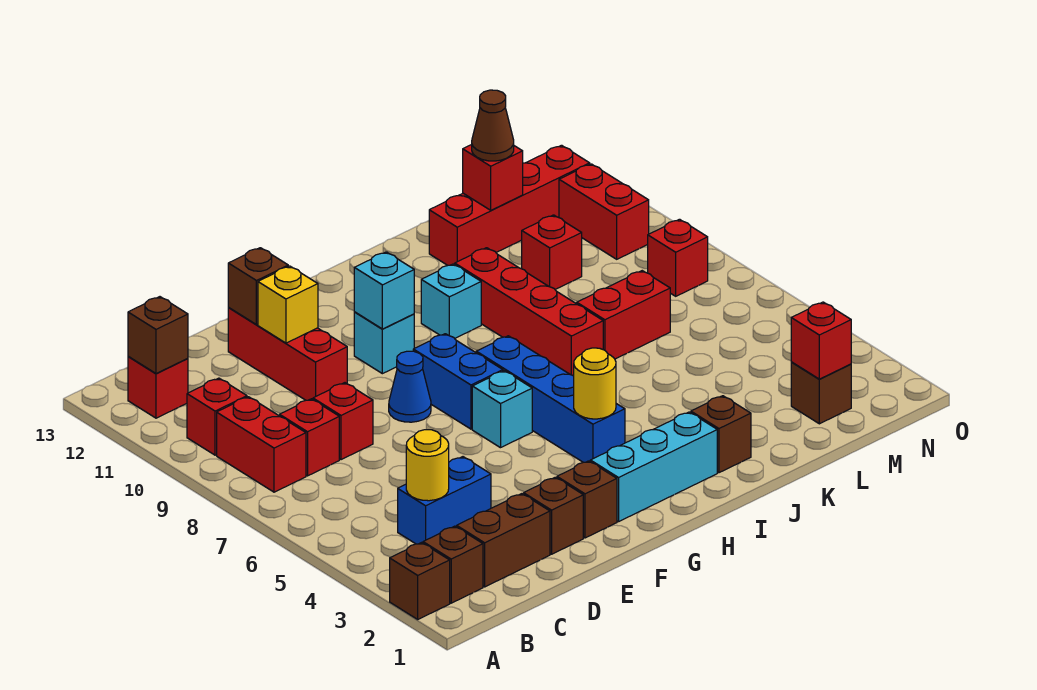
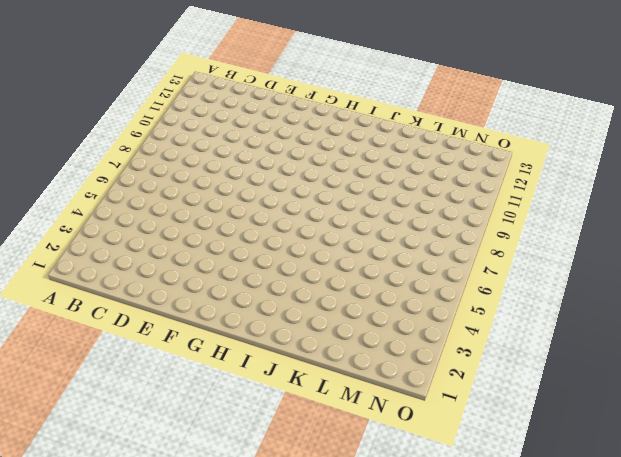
none -> brown brick A2 level 1
none -> brown brick B2 level 1
none -> red brick B8:B9 level 1
none -> red brick B10 level 1

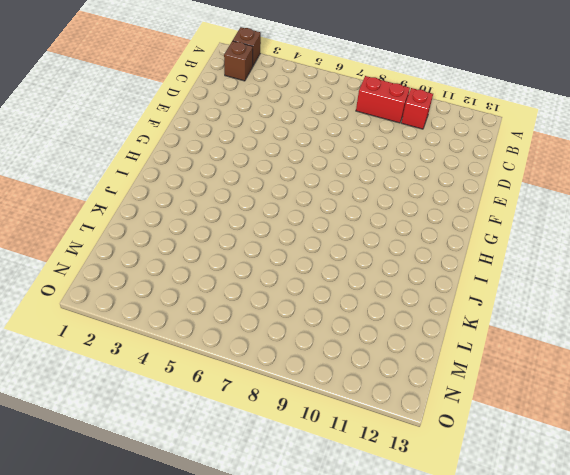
none -> red brick B12 level 1
none -> brown brick C2:D2 level 1
none -> blue brick C4:D4 level 1
none -> red brick C8 level 1

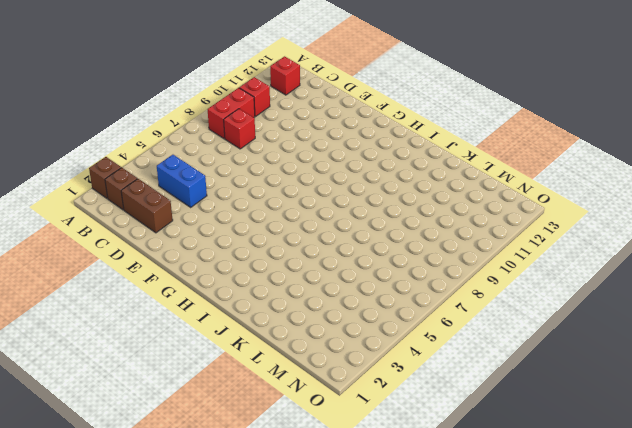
none -> red brick D8 level 1
none -> brown brick E2 level 1
none -> red brick E10:E12 level 1
none -> brown brick F2 level 1

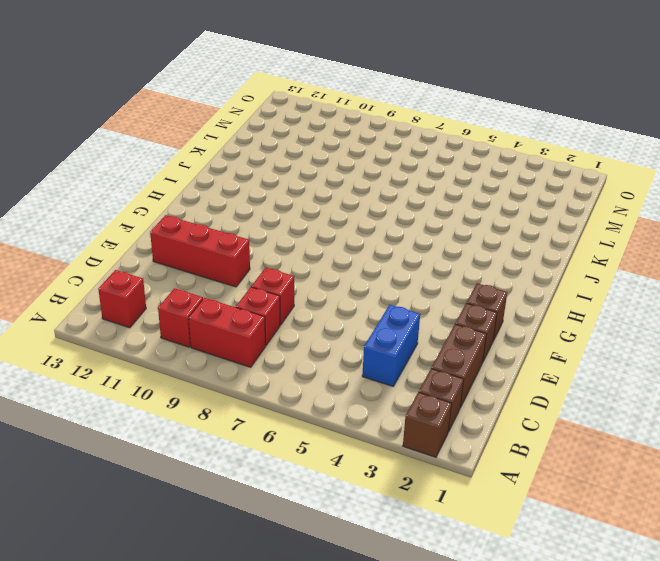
none -> blue cone F8 level 1
none -> cyan brick G2:I2 level 1
none -> cyan brick G6 level 1
none -> blue brick G7:G8 level 1

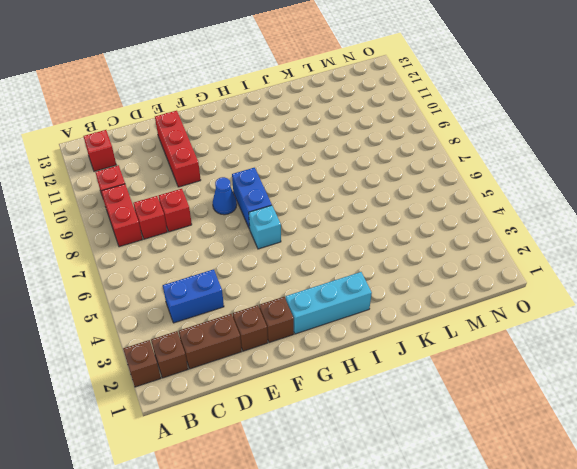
none -> cyan brick G10 level 1
none -> blue brick H4:H7 level 1
none -> cyan brick I10 level 1
none -> brown brick J2 level 1

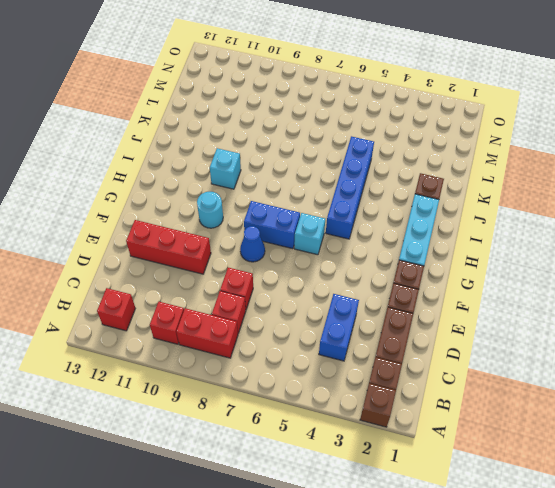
cyan round brick G10 level 1 -> cyan brick G10 level 1
blue brick H5:K5 level 1 -> blue brick H4:H7 level 1
none -> red brick J7:J10 level 1
none -> red brick K7:L7 level 1
none -> red brick K12:N12 level 1
none -> red brick L10 level 1

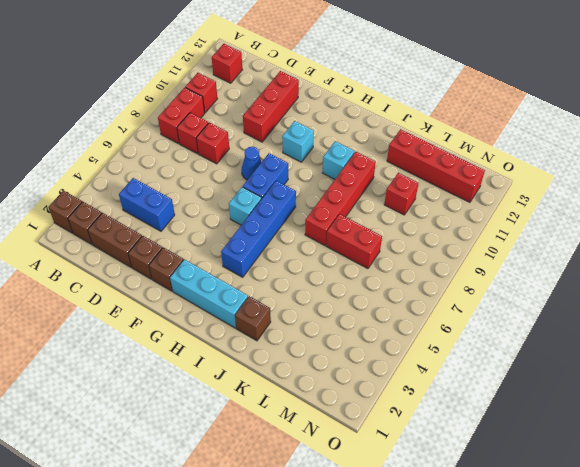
none -> brown brick M2 level 1
none -> red brick N8 level 1
none -> red brick N10:N11 level 1
none -> brown brick B12 level 2

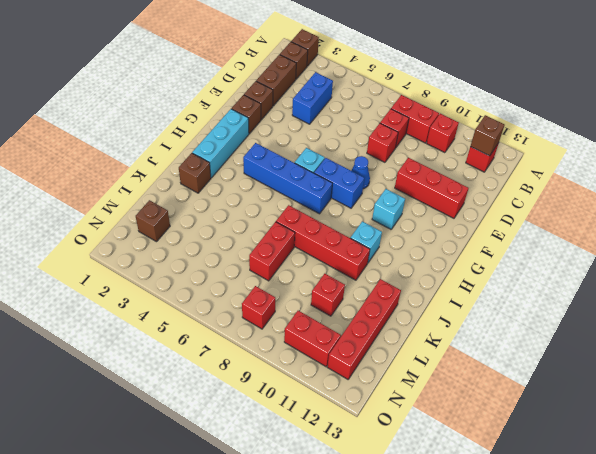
none -> yellow round brick C4 level 2
none -> yellow brick E11 level 2
none -> brown brick E12 level 2
none -> cyan brick G10 level 2

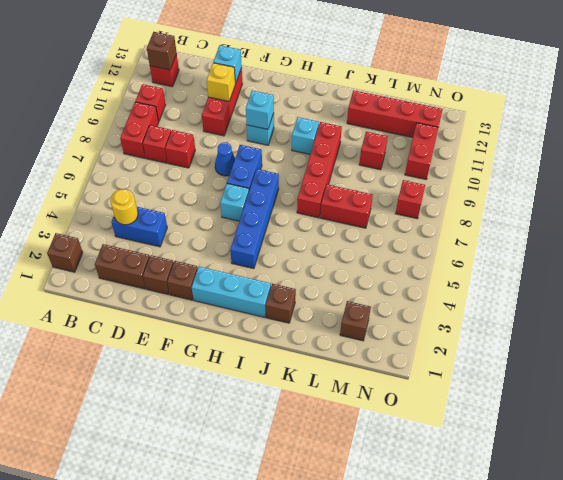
cyan brick E12 level 2 -> brown brick E12 level 2
none -> brown brick B2 level 1
none -> yellow round brick H4 level 2
none -> red brick L12 level 2
none -> red brick M2 level 2

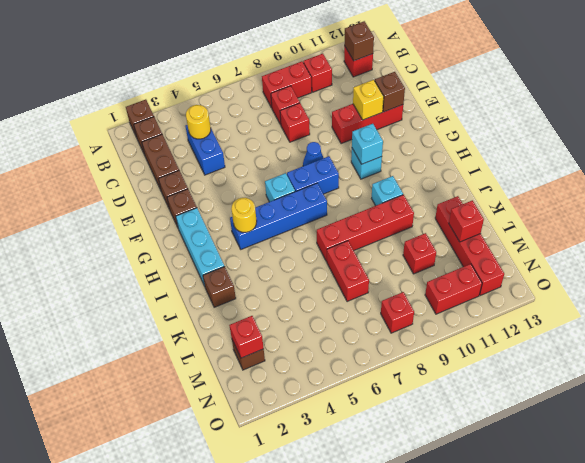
none -> brown cone L12 level 3

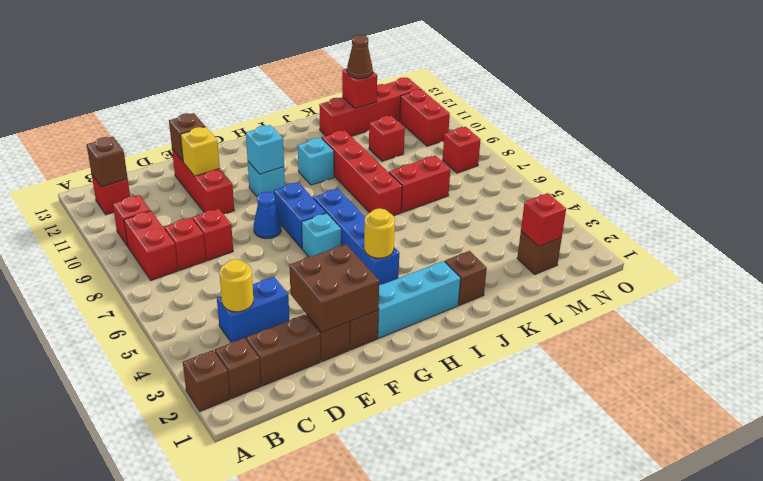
brown brick E2:F3 level 2 -> none

